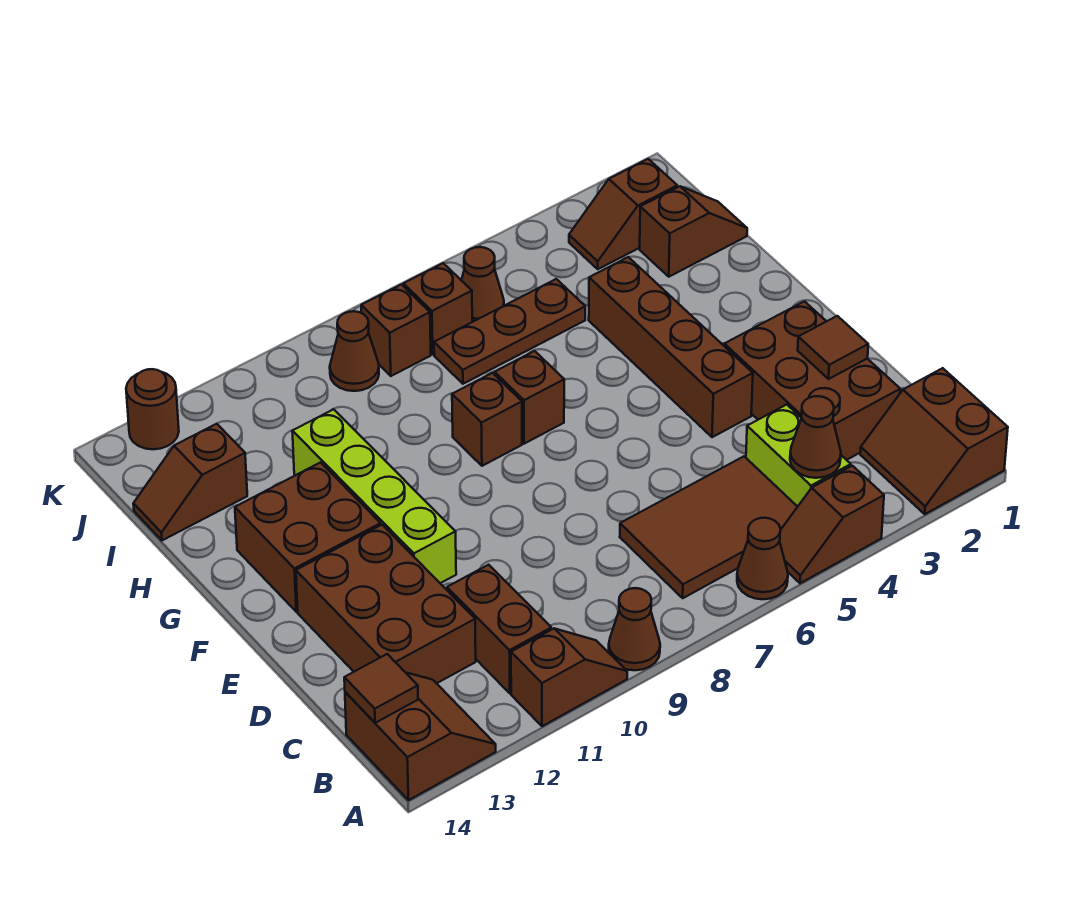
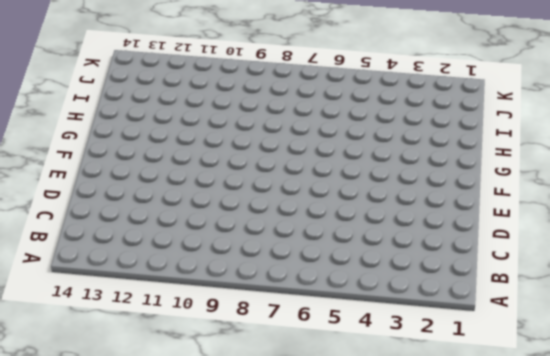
none -> brown slope A1:B2 level 1 top 1
none -> brown slope A4:A5 level 1 top 4
none -> brown cone A6 level 1

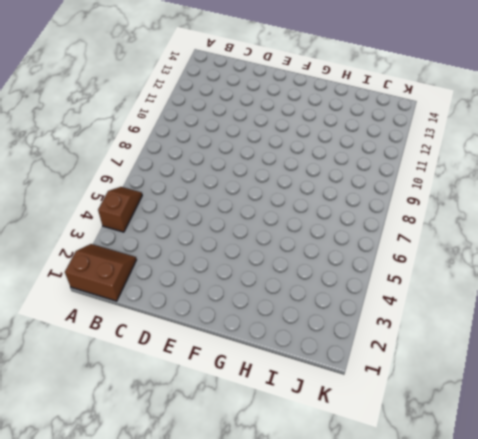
none -> brown cone A6 level 1
none -> brown cone A9 level 1
none -> brown slope A10:A11 level 1 top 11

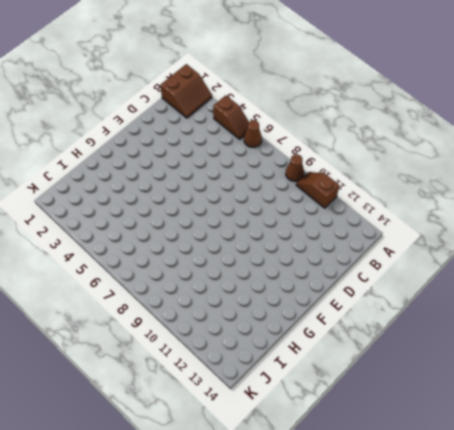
none -> brown slope A13:B14 level 1 top 14
none -> lime brick B4:C4 level 1
none -> brown tile B5:C7 level 1

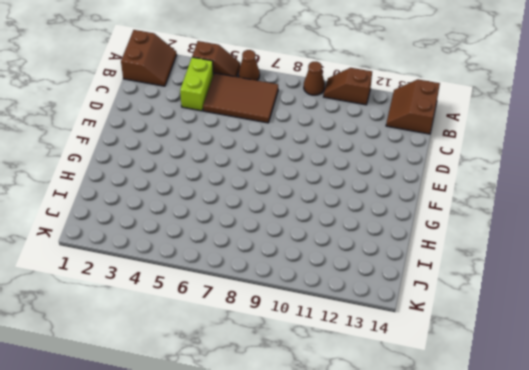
none -> brown brick B11:C11 level 1
none -> brown brick C2:E3 level 1
none -> brown brick C12:E13 level 1

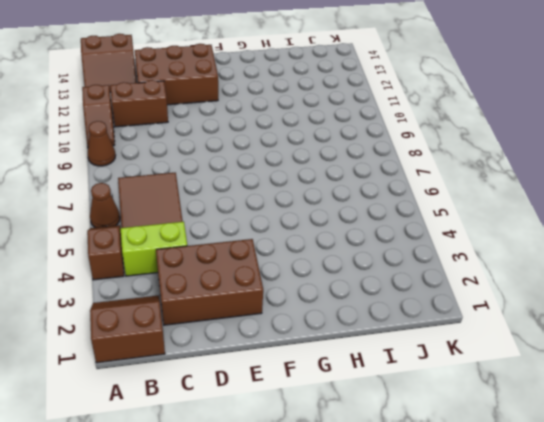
none -> brown brick E4:H4 level 1
none -> lime brick E11:H11 level 1
none -> brown brick F12:G13 level 1

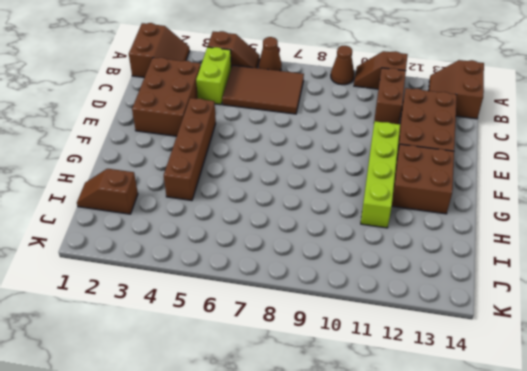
none -> brown brick G7 level 1
none -> brown brick G8 level 1
none -> brown plate I5:I7 level 1

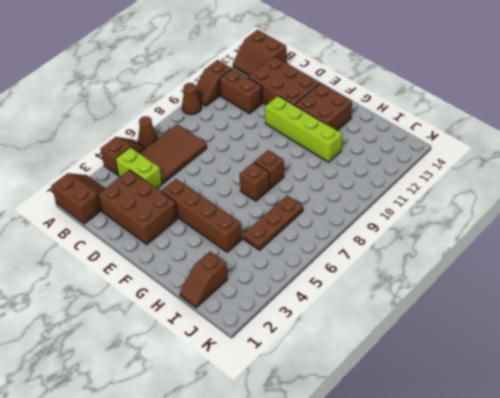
none -> brown slope I13:I14 level 1 top 13
none -> brown slope J2:J3 level 1 top 2
none -> brown cone J6 level 1

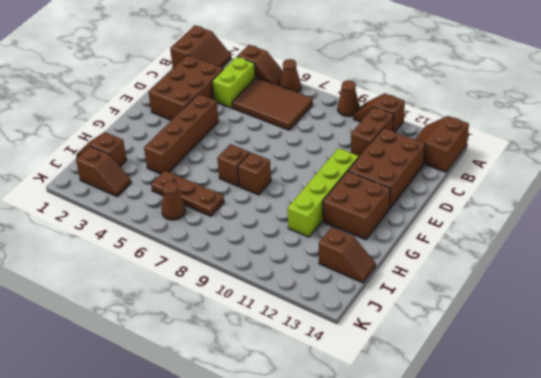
none -> brown brick J7 level 1
none -> brown brick J8 level 1
none -> brown cone J9 level 1

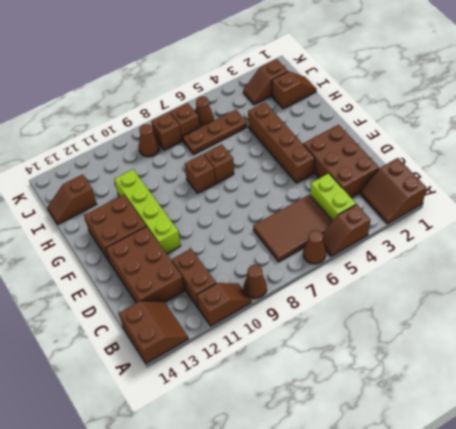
none -> brown round brick K13 level 1
none -> brown cone B4 level 2
none -> brown tile B14 level 2

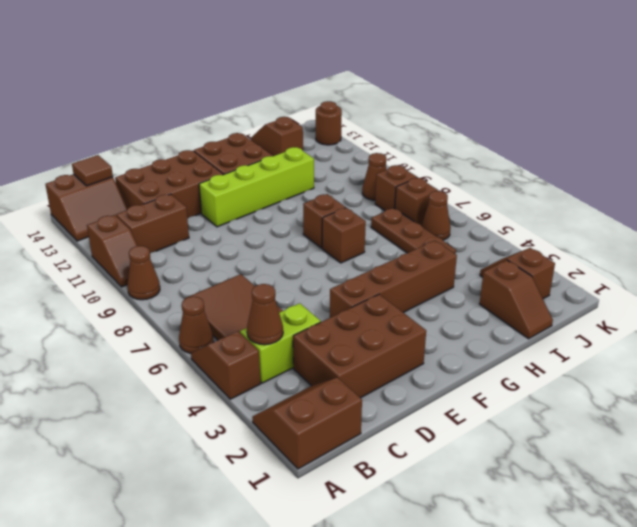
none -> brown tile D2 level 2

